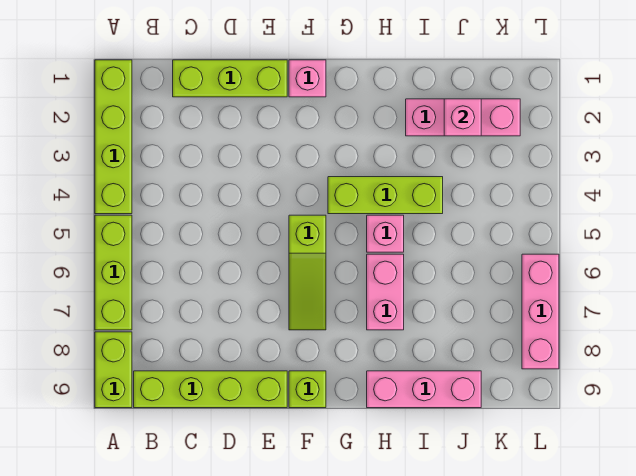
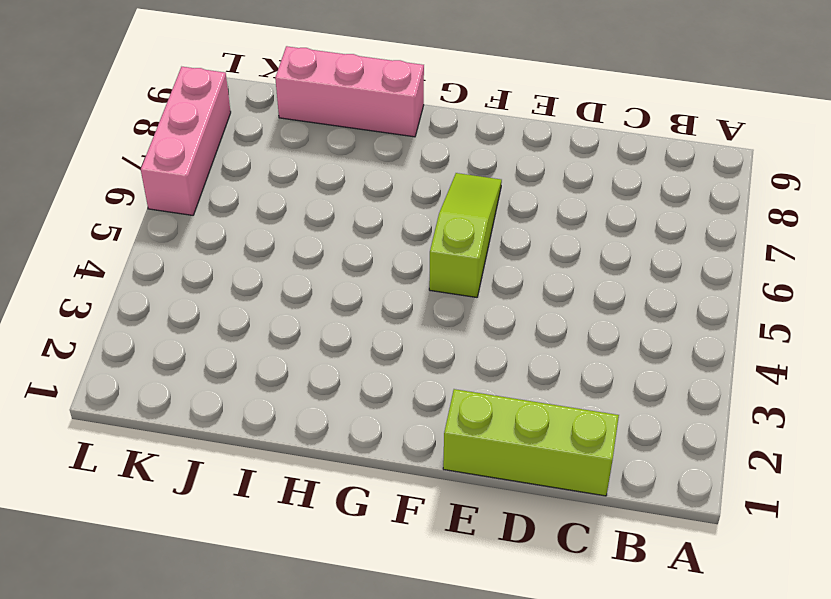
none -> lime brick A1:A4 level 1
none -> lime brick A5:A7 level 1
none -> lime brick A8:A9 level 1

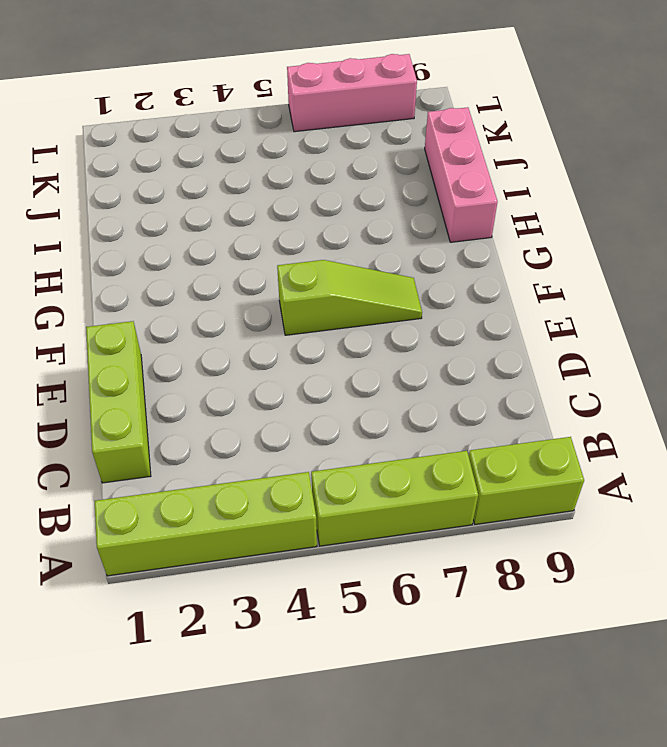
none -> lime brick B9:E9 level 1
none -> pink brick F1 level 1
none -> lime brick F9 level 1

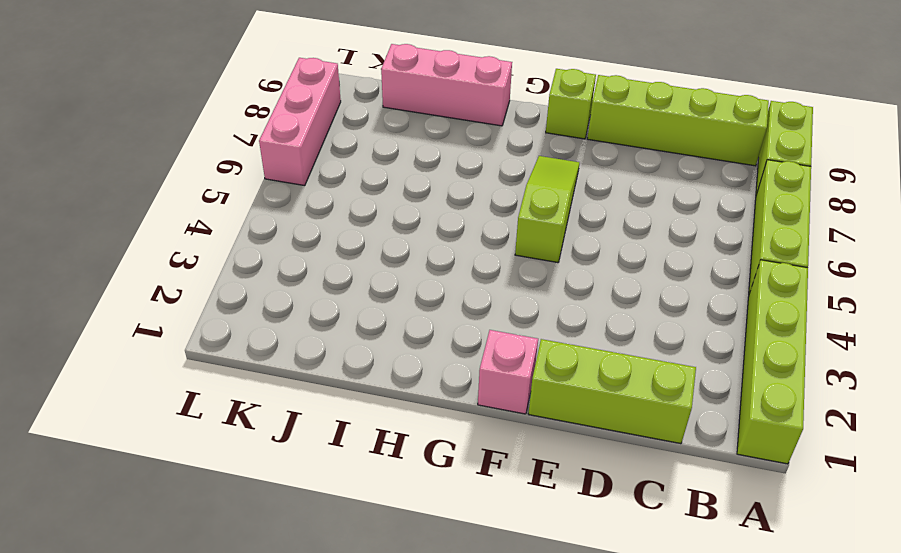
none -> lime brick G4:I4 level 1
none -> pink brick H5 level 1
none -> pink brick H6:H7 level 1

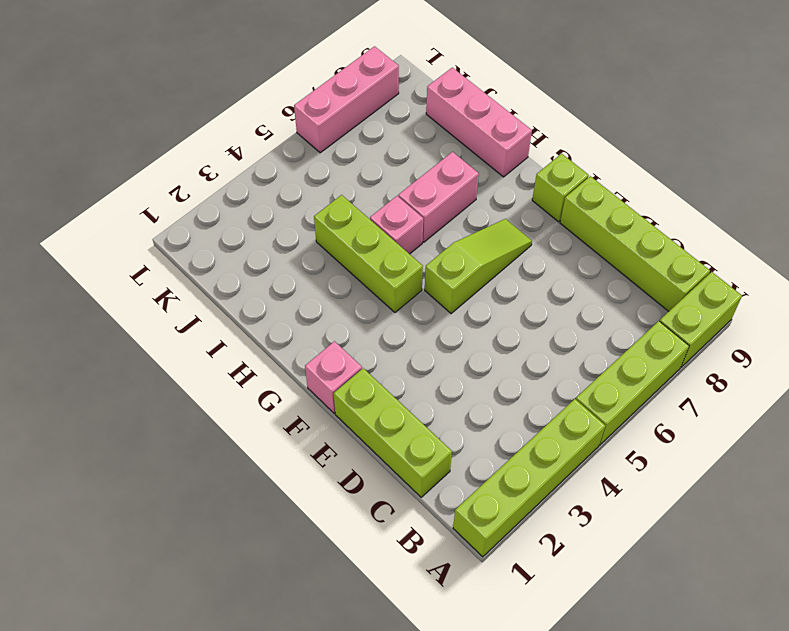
none -> pink brick I2:K2 level 1
none -> pink brick J2 level 2

